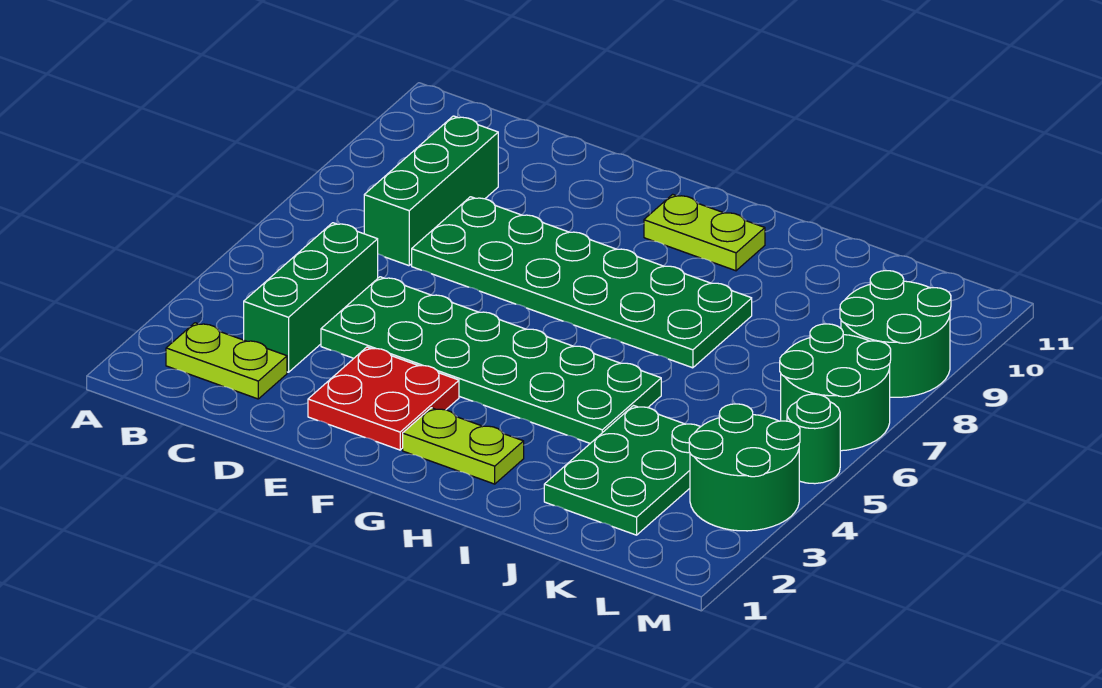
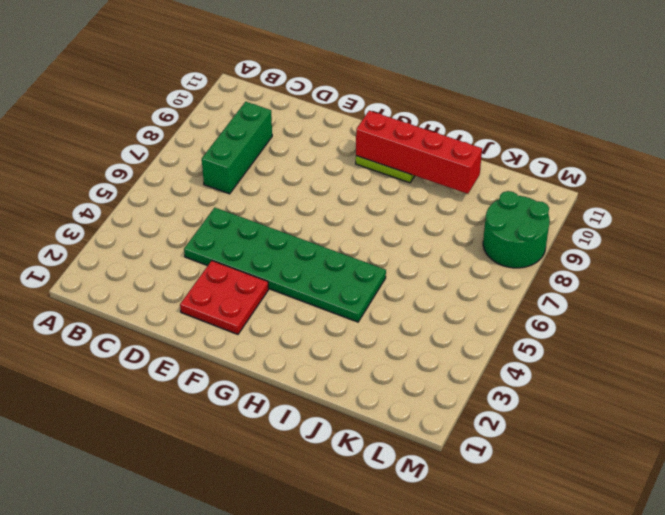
red brick G10:J10 level 2 -> none
none -> lime plate B2:C2 level 1
none -> green brick C3:C5 level 1
none -> green plate D7:I8 level 1

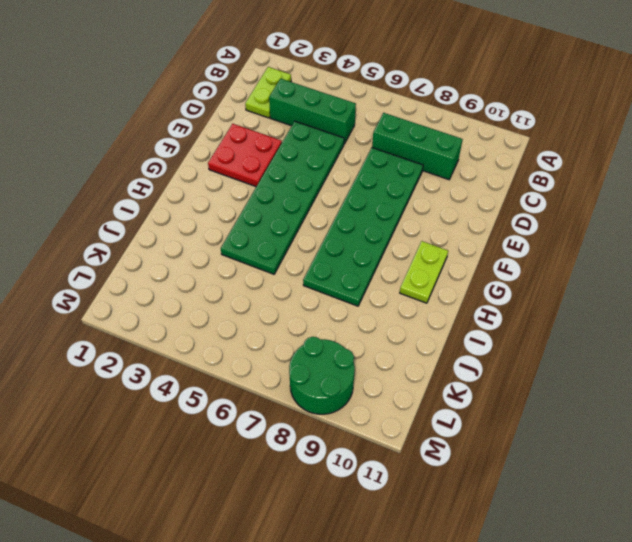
none -> lime plate G2:H2 level 1
none -> green plate J2:K4 level 1
none -> green round brick L3:M4 level 1

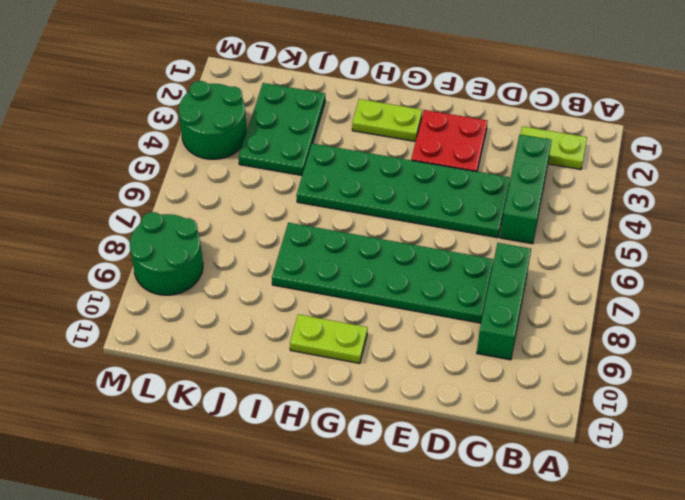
none -> green round brick L6:M7 level 1
none -> green round brick M5 level 1

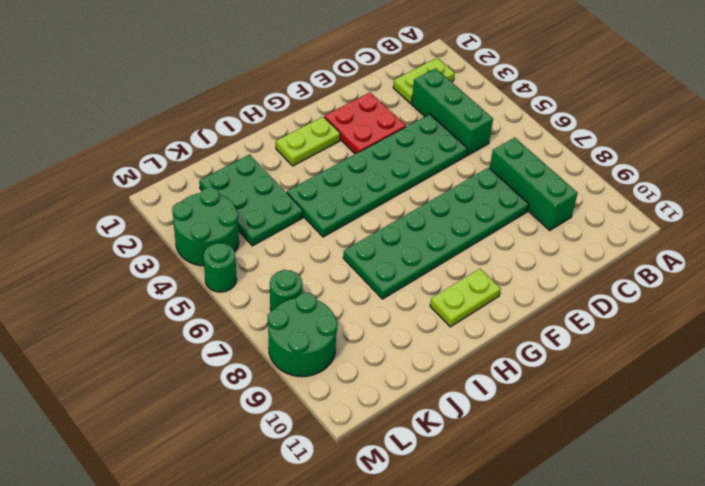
green round brick L7 level 1 -> green round brick L6:M7 level 1

